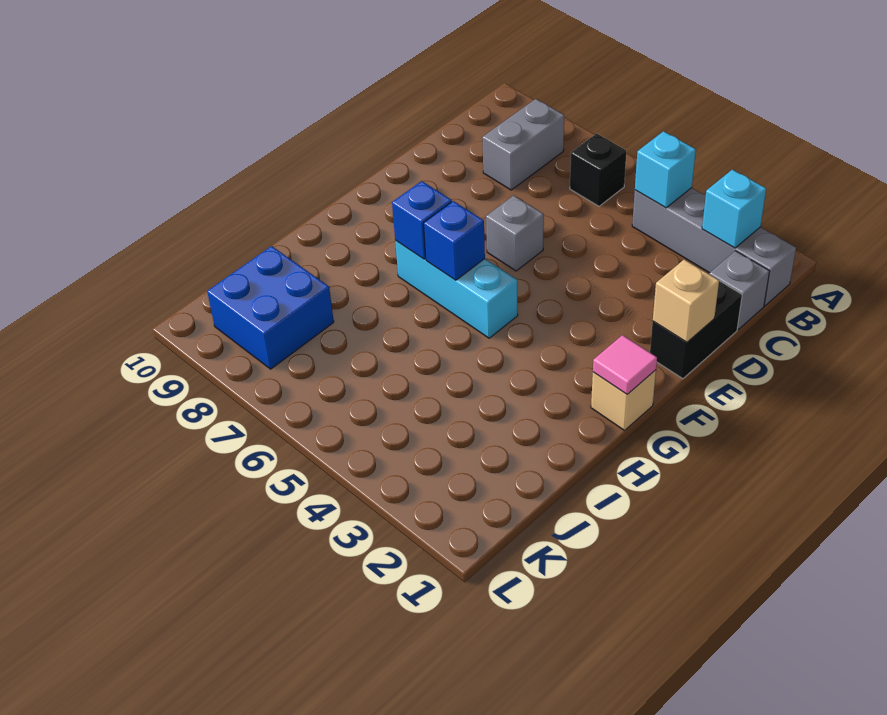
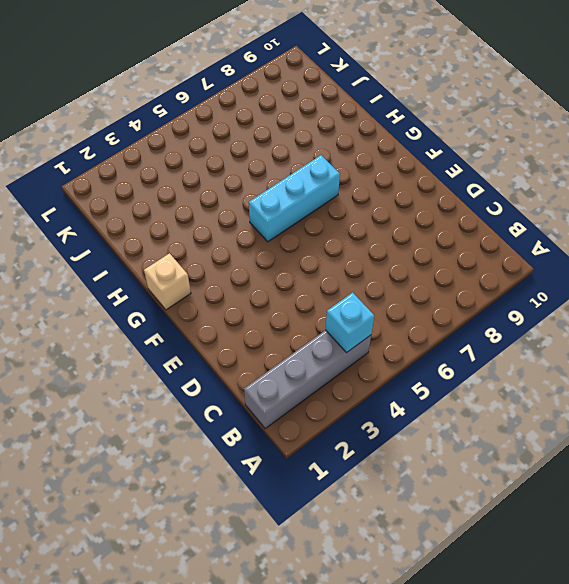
none -> black brick B6 level 1
none -> grey brick B8:C8 level 1
none -> grey brick C1 level 1

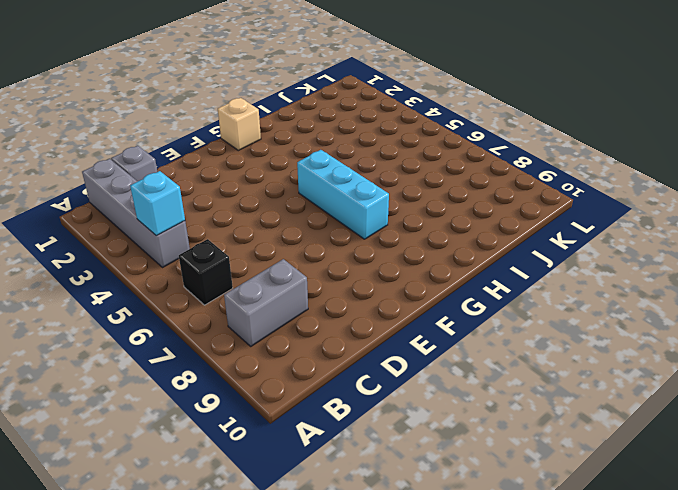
none -> black brick D1:E1 level 1
none -> grey brick E6 level 1
none -> blue brick J8:K9 level 1

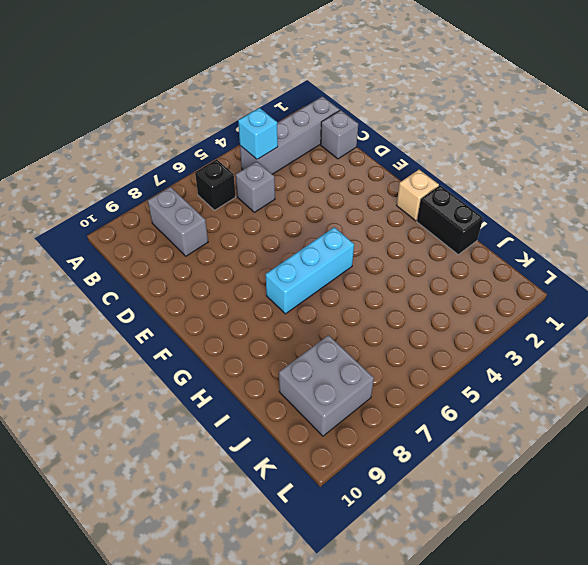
grey brick C5 level 1 -> grey brick E6 level 1
black brick H1:I1 level 1 -> black brick D1:E1 level 1
grey brick J8:K9 level 1 -> blue brick J8:K9 level 1
none -> cyan brick B2 level 2
none -> tan brick E1 level 2
none -> pink tile G1 level 2

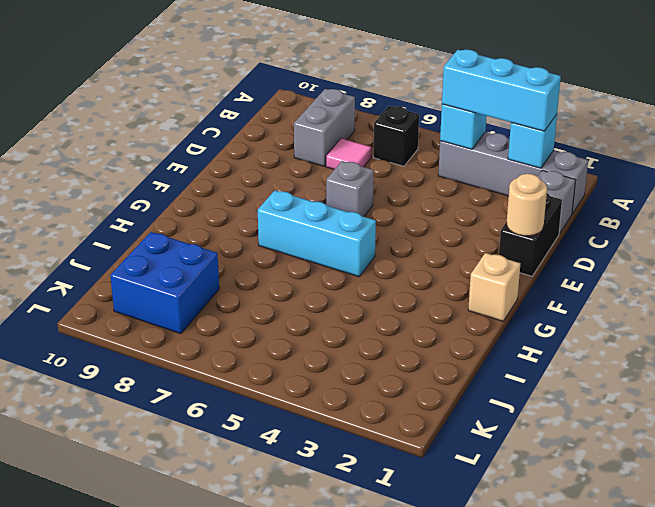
cyan brick B2:B4 level 3 -> none
pink tile C7 level 1 -> pink tile G1 level 2
tan round brick E1 level 2 -> tan brick E1 level 2
none -> blue brick G6 level 2
none -> blue brick G7 level 2

